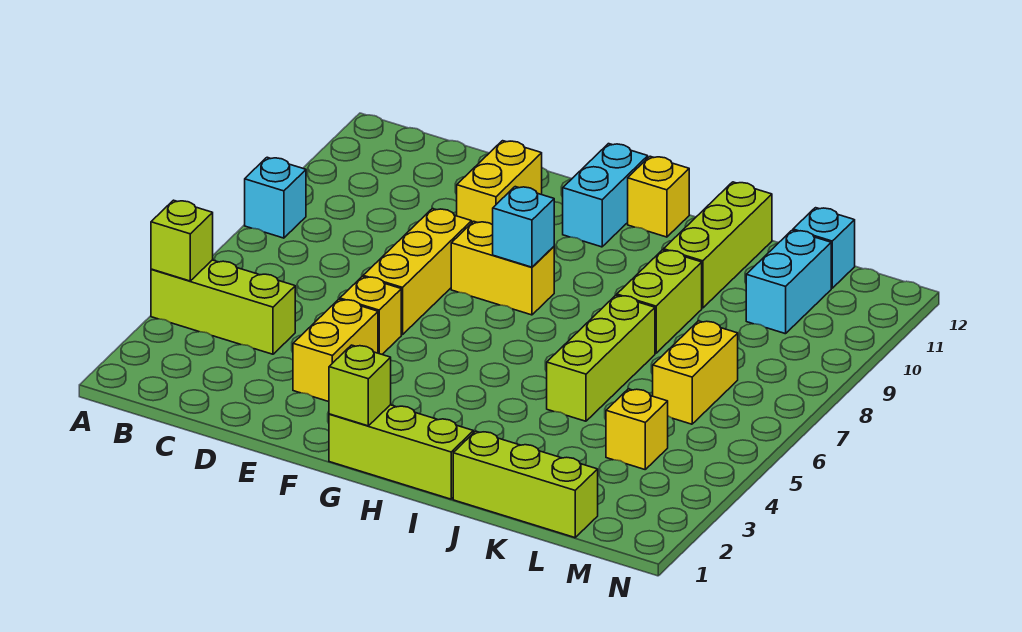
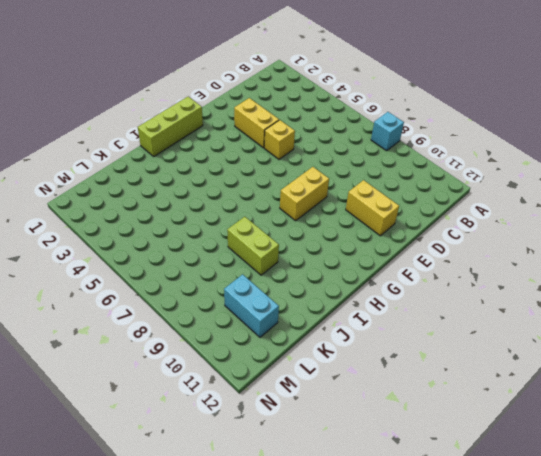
none -> lime brick A4:C4 level 1
none -> yellow brick E6:E8 level 1
none -> cyan brick G11:G12 level 1

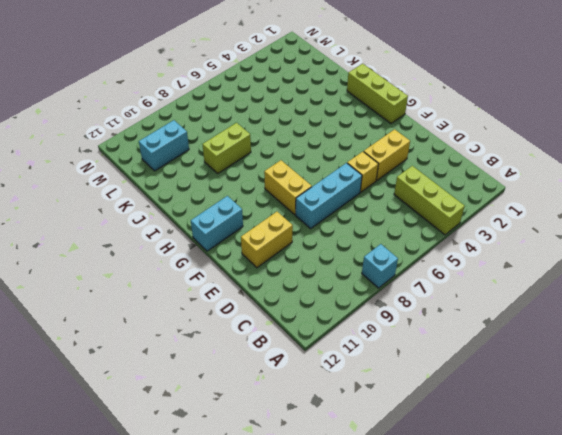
cyan brick E6:E8 level 1 -> yellow brick E6:E8 level 1
none -> yellow brick H12 level 1
none -> lime brick J1:L1 level 1
none -> lime brick J5:J7 level 1

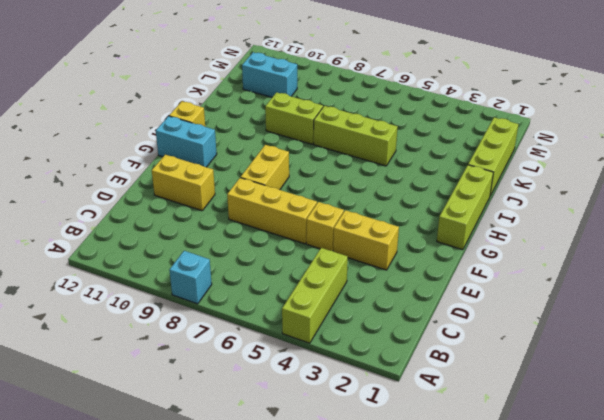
none -> lime brick J10:J12 level 1
none -> yellow brick L4 level 1
none -> yellow brick L6:L7 level 1

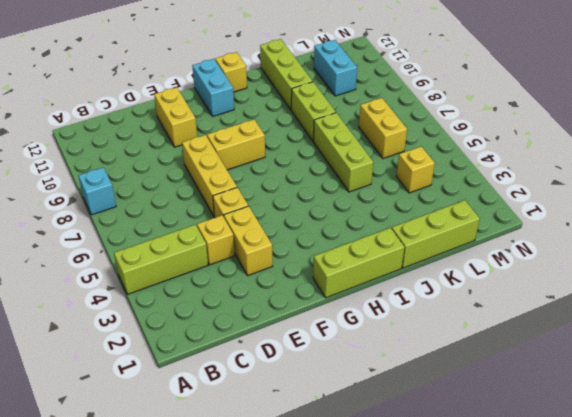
yellow brick D4 level 1 -> none
none -> cyan brick L12 level 1
none -> lime brick A4 level 2
none -> lime brick G1 level 2

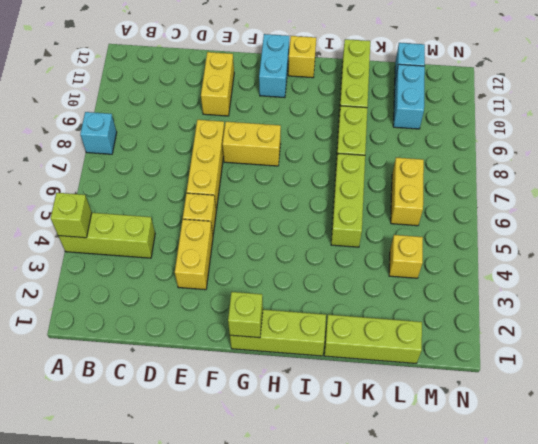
none -> cyan brick G8 level 2

